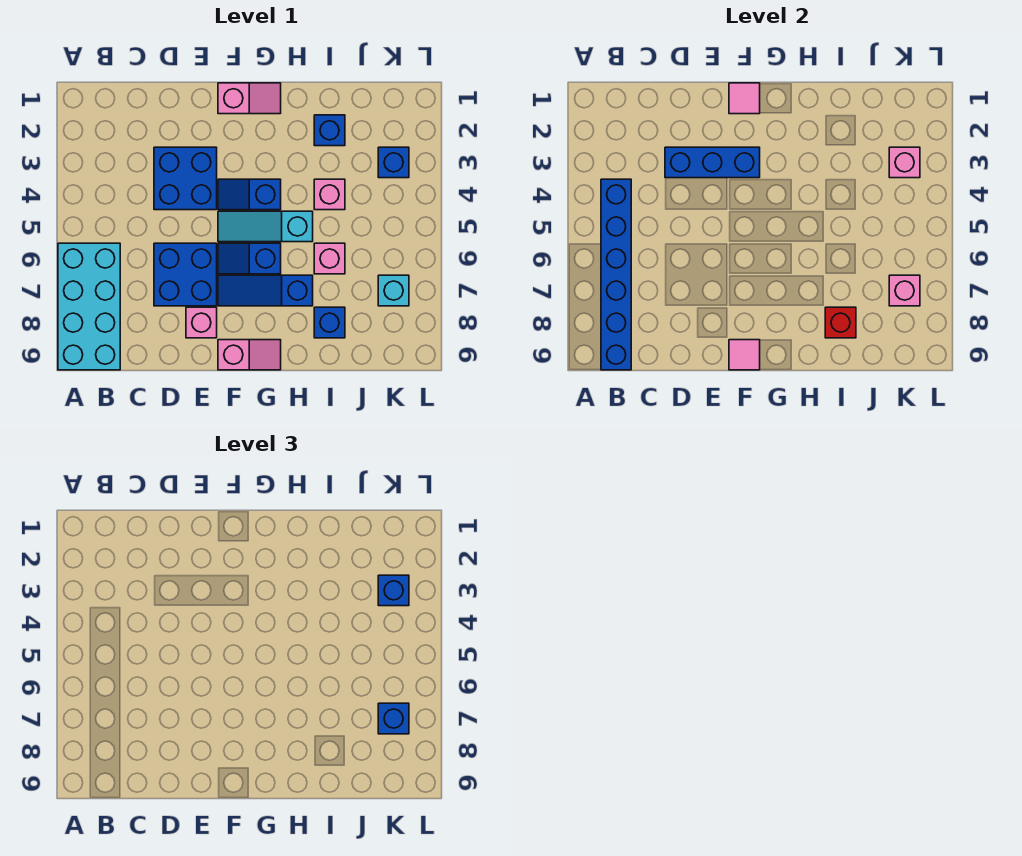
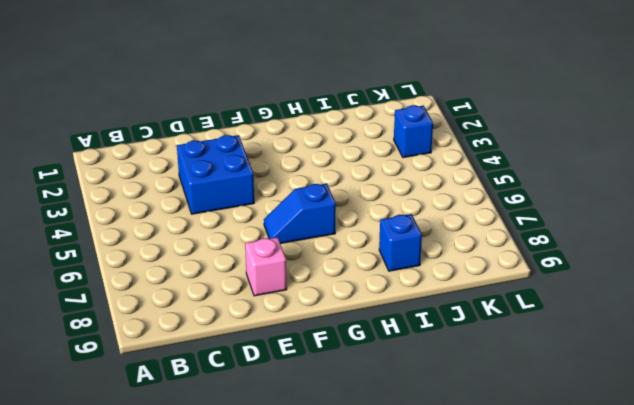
none -> cyan brick A6:B9 level 1
none -> blue brick D6:E7 level 1
none -> pink slope F1:G1 level 1 top F

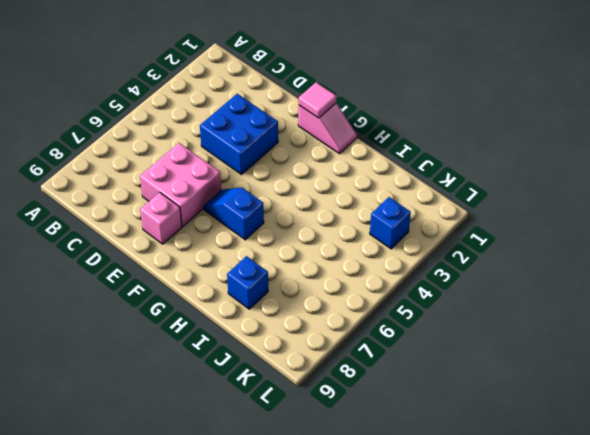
pink brick D6:E7 level 1 -> blue brick D6:E7 level 1
none -> cyan brick A6:B9 level 1
none -> blue slope F4:G4 level 1 top G
none -> cyan slope F5:H5 level 1 top H

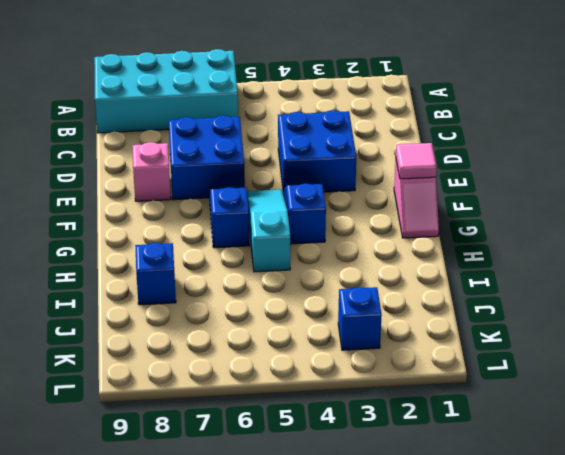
none -> blue slope F7:H7 level 1 top H
none -> pink slope F9:G9 level 1 top F
none -> blue brick I2 level 1

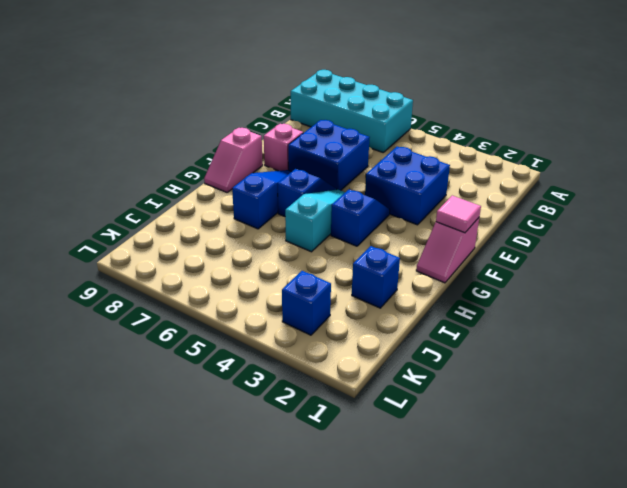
none -> pink brick I4 level 1
none -> pink brick I6 level 1
none -> blue brick I8 level 1

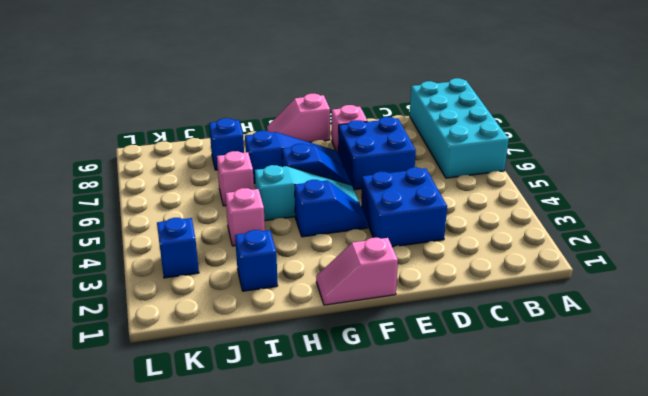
none -> cyan brick K7 level 1
none -> blue brick B4:B9 level 2
none -> blue brick D3:F3 level 2

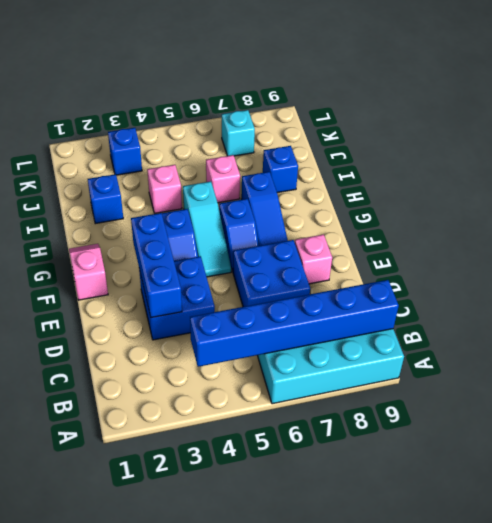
none -> pink slope F9:G9 level 1 top F
none -> pink tile F1 level 2
none -> pink tile F9 level 2

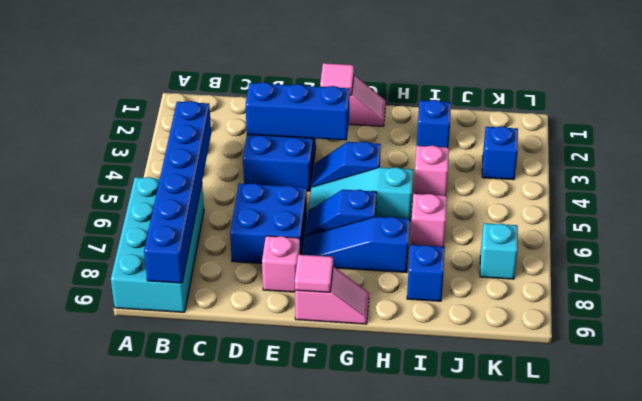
none -> red brick I8 level 2
none -> pink brick K3 level 2
none -> pink brick K7 level 2

